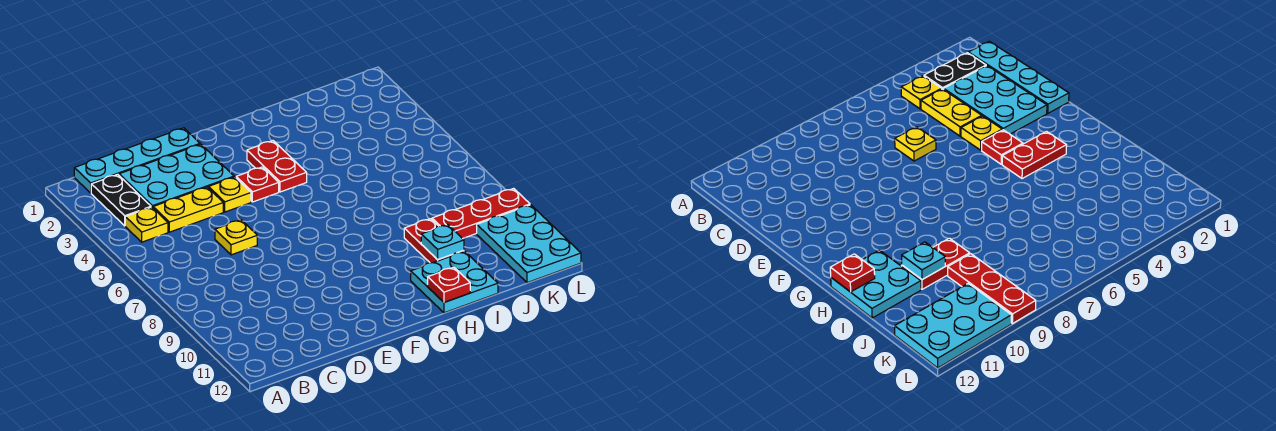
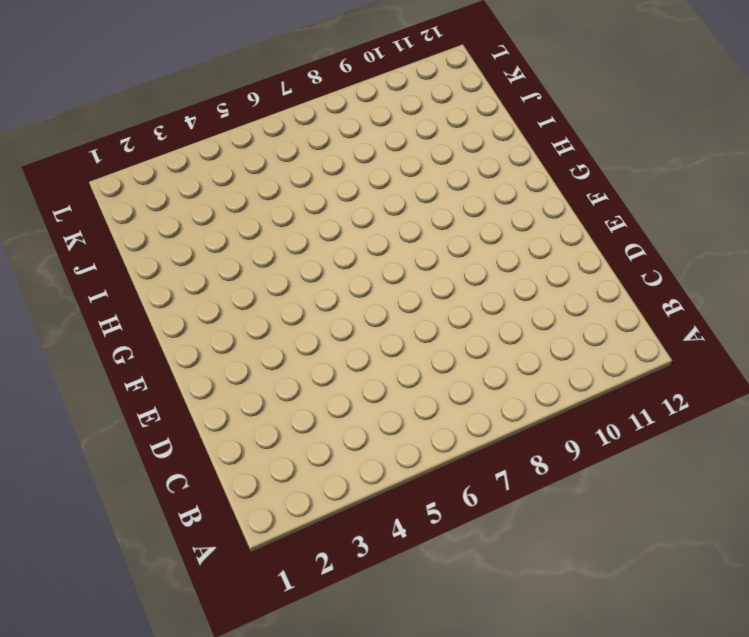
none -> cyan plate B1:E1 level 1
none -> black plate B2:B3 level 1
none -> yellow plate B4 level 1

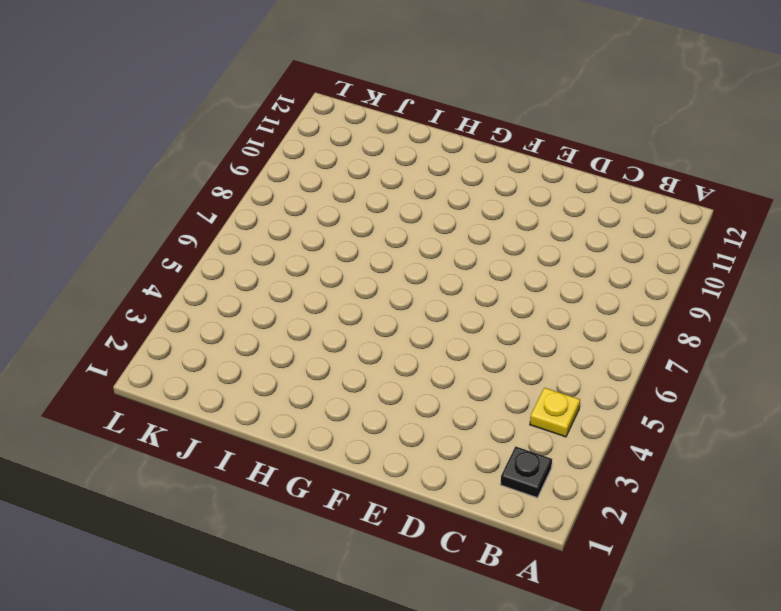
black plate B2 level 1 -> black plate B2:B3 level 1
none -> cyan plate B1:E1 level 1
none -> cyan plate C2:E3 level 1
none -> yellow plate C4:D4 level 1

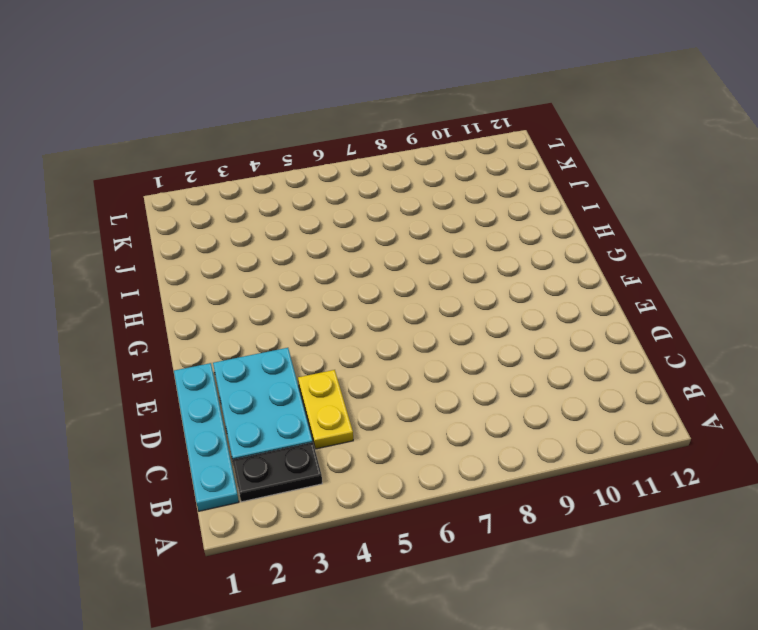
none -> yellow plate B4 level 1
none -> yellow plate D6 level 1
none -> yellow plate E4 level 1

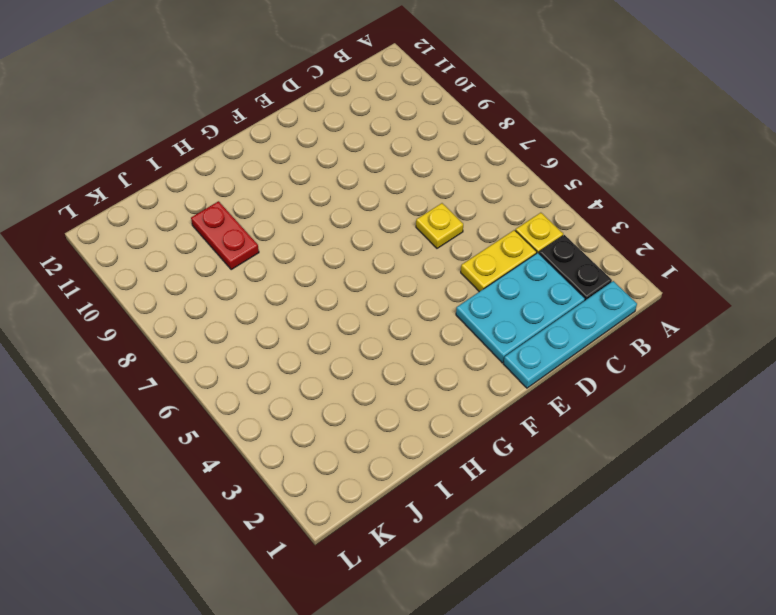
none -> yellow plate E4 level 1
none -> red plate F4 level 1
none -> red plate G3:G4 level 1

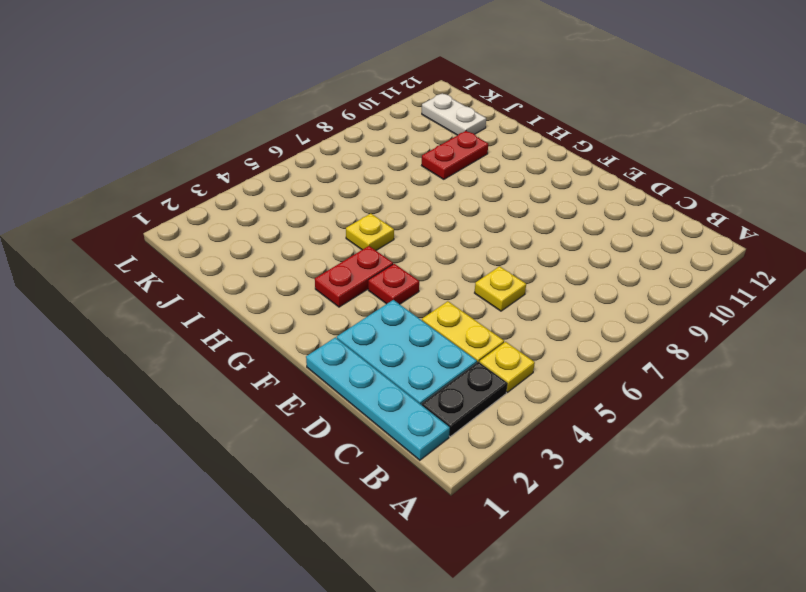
yellow plate H5 level 1 -> yellow plate E4 level 1
white plate J11:K11 level 1 -> cyan plate K10:L12 level 1
none -> cyan plate H11:I12 level 1
none -> red plate J9:L9 level 1
none -> red plate H12 level 2

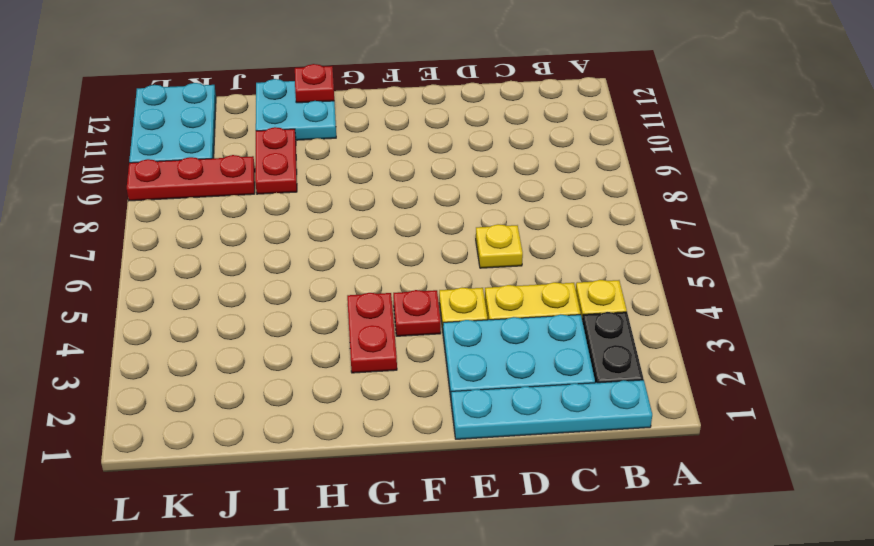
none -> cyan plate I10 level 2

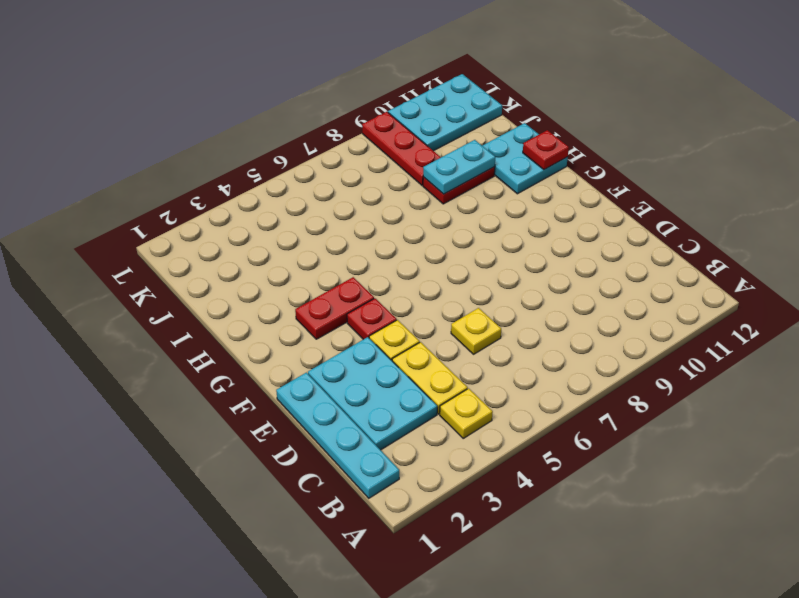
cyan plate I9:I10 level 2 -> cyan plate I10 level 2
none -> black plate B2:B3 level 1

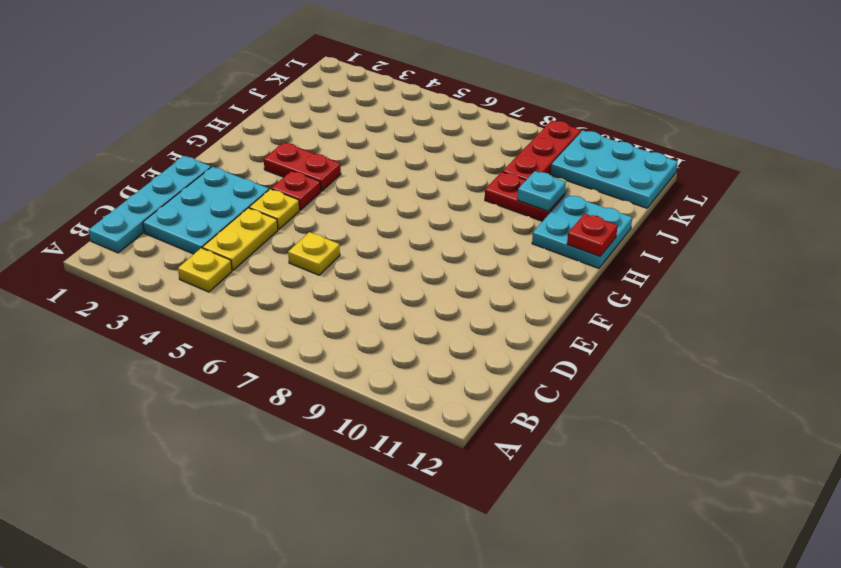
none -> black plate B2:B3 level 1

